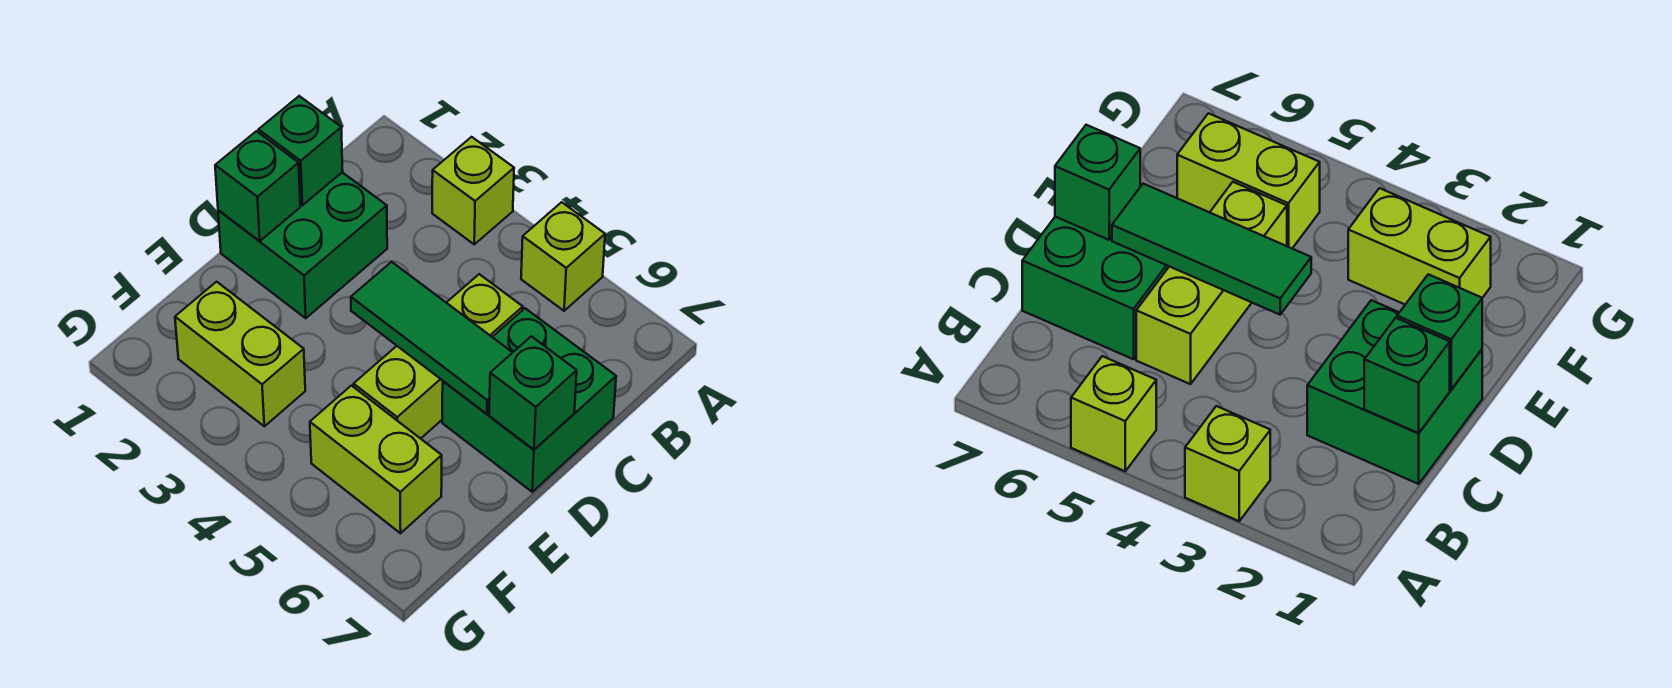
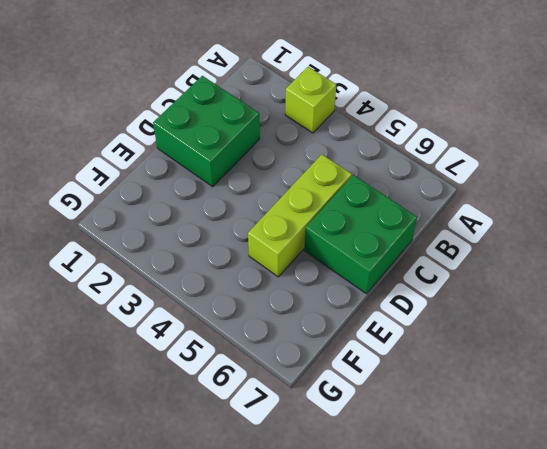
none -> lime brick A5 level 1
none -> lime brick F2:F3 level 1

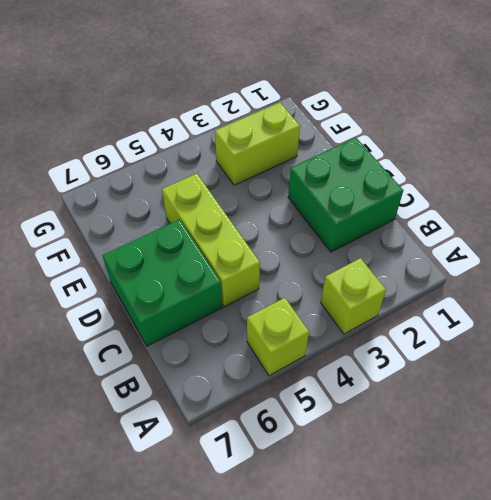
none -> lime brick F5:F6 level 1
none -> green brick C1 level 2

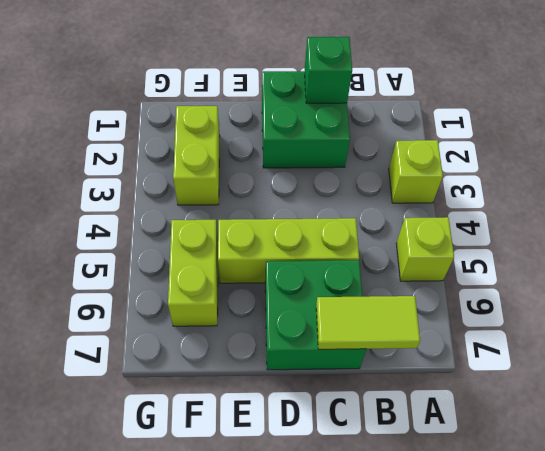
lime tile B7:C7 level 2 -> none
none -> green brick D1 level 2
none -> green tile D4:D6 level 2

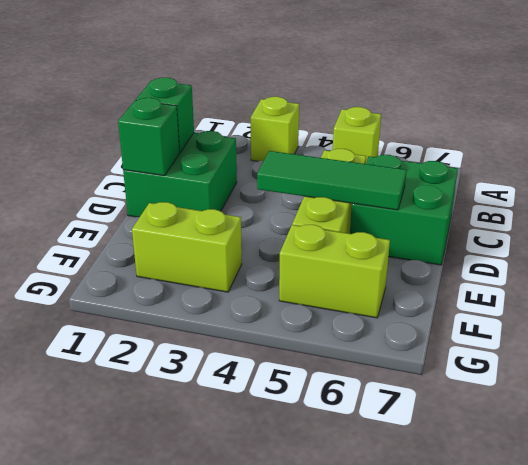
none -> green brick D7 level 2

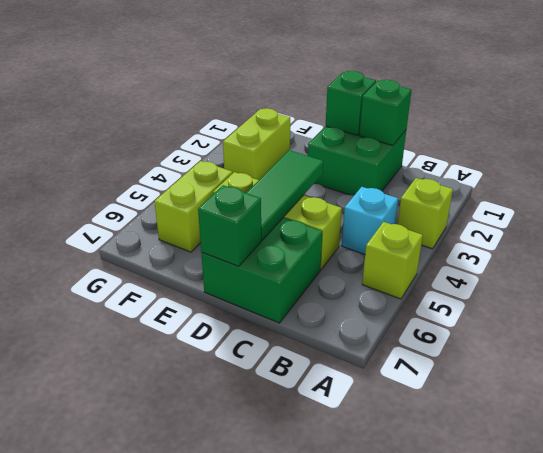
cyan brick B4 level 1 -> none

